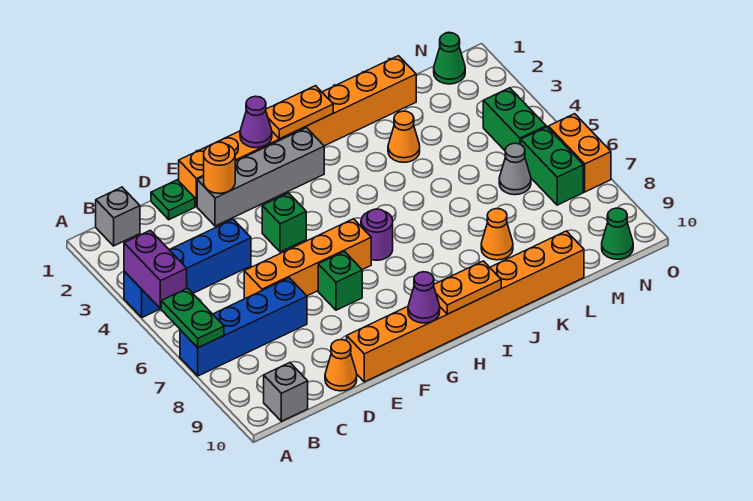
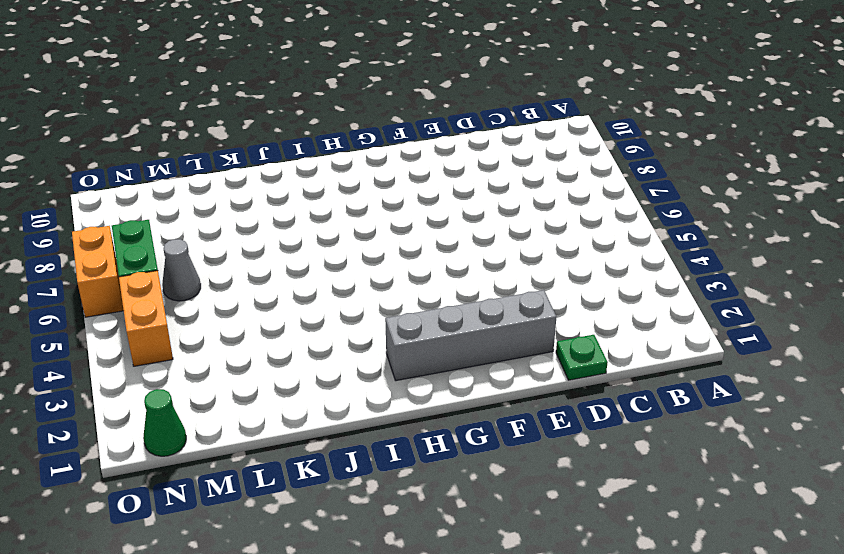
orange brick N4:N5 level 1 -> green brick N4:N5 level 1
none -> blue brick A4:D4 level 1
none -> blue brick A7:D7 level 1
none -> grey brick B1 level 1

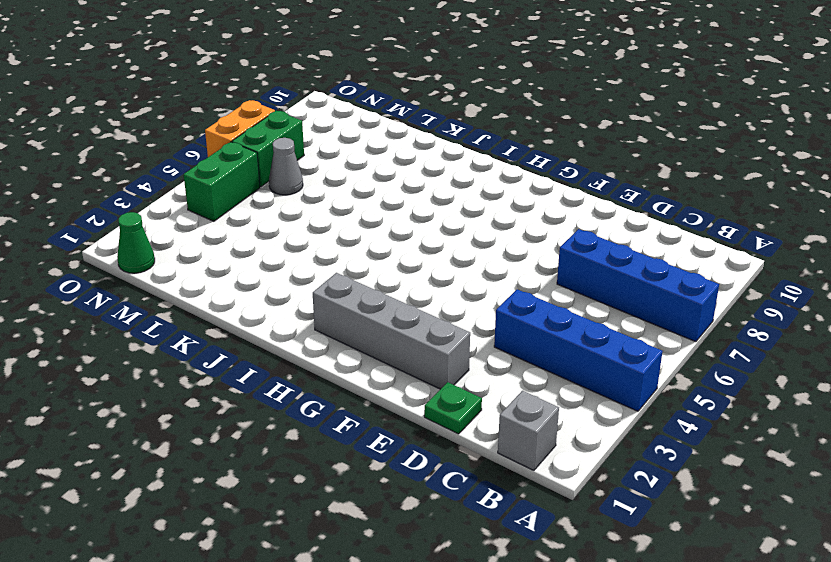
none -> grey brick B10 level 1
none -> orange brick D6:G6 level 1
none -> orange cone D10 level 1

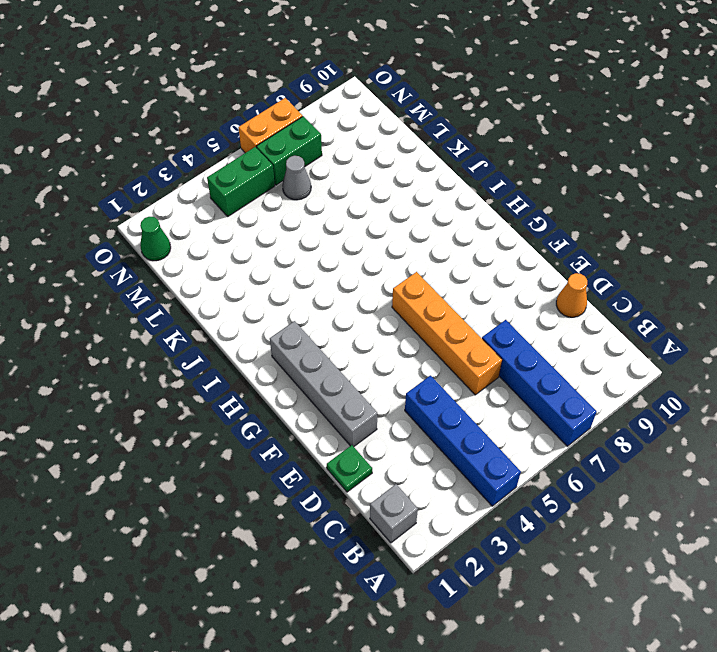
none -> grey brick B10 level 1
none -> orange brick E1:L1 level 1
none -> orange brick E10:L10 level 1

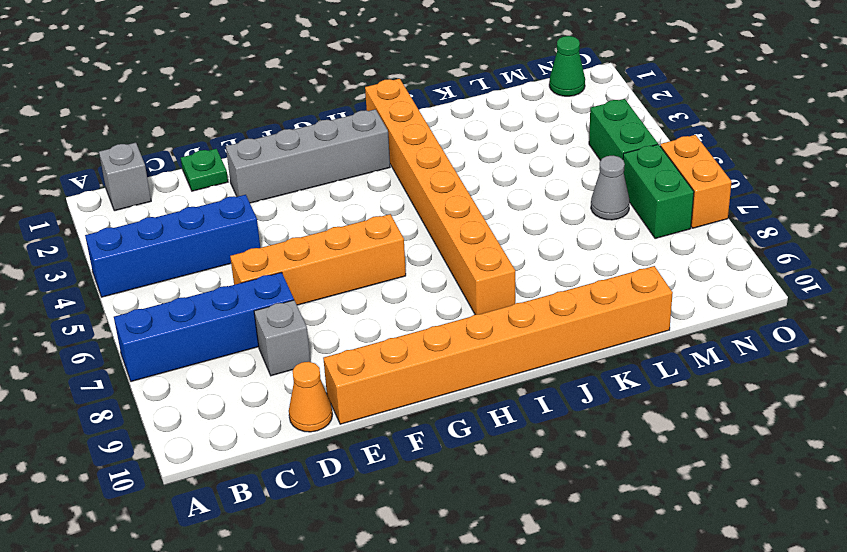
grey brick D8 level 1 -> grey brick B10 level 1
orange brick I1:I8 level 1 -> orange brick E1:L1 level 1
none -> green brick F4 level 1
none -> green brick F7 level 1
none -> purple round brick H6 level 1

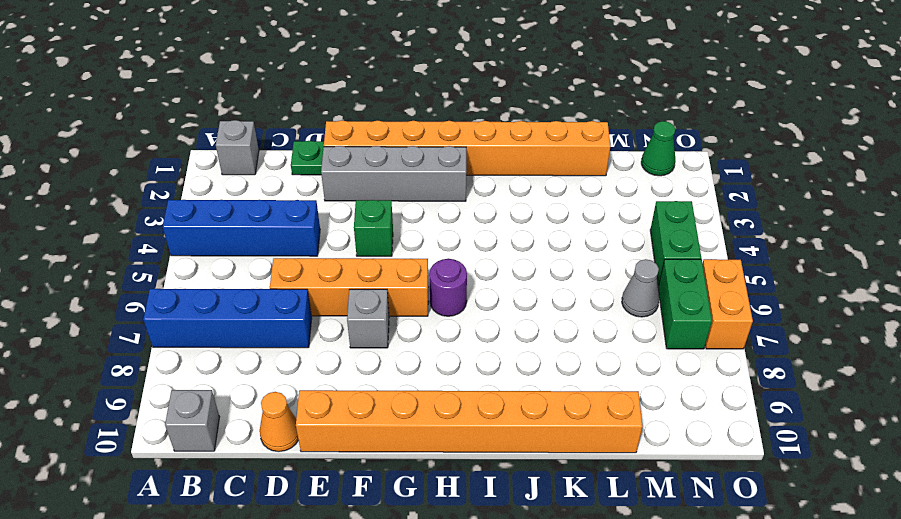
grey brick F7 level 1 -> green brick F7 level 1
none -> orange cone K3 level 1
none -> orange cone K8 level 1
none -> green cone N10 level 1

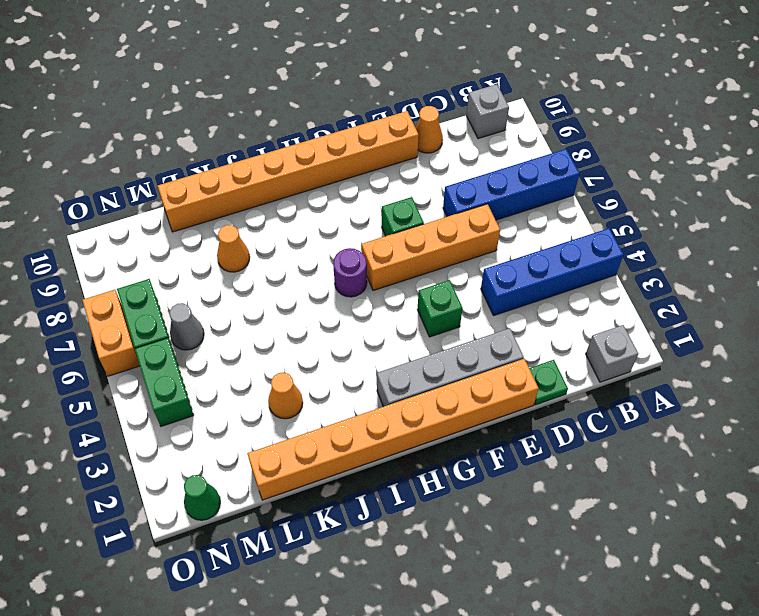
none -> green cone N10 level 1
none -> purple brick A4:A5 level 2
none -> green plate A6:A7 level 2

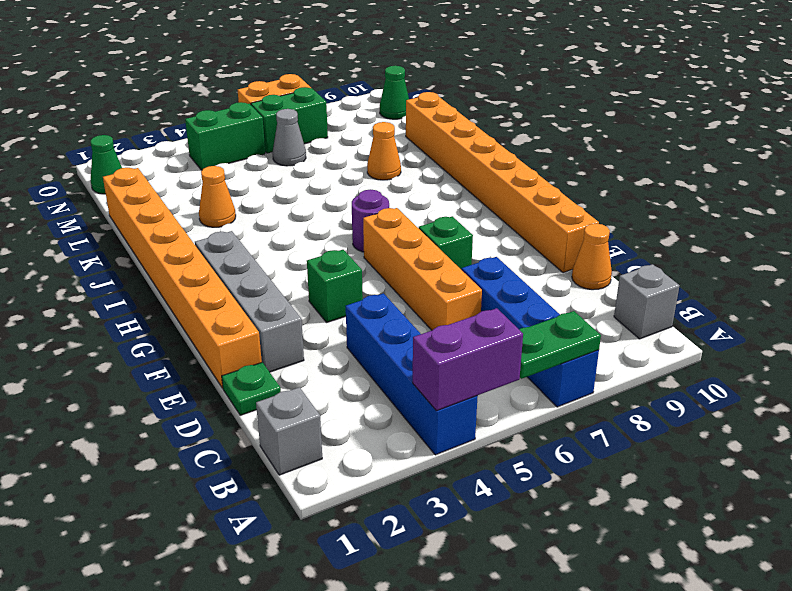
none -> orange round brick E2 level 2
none -> purple cone G1 level 2
none -> purple cone G10 level 2

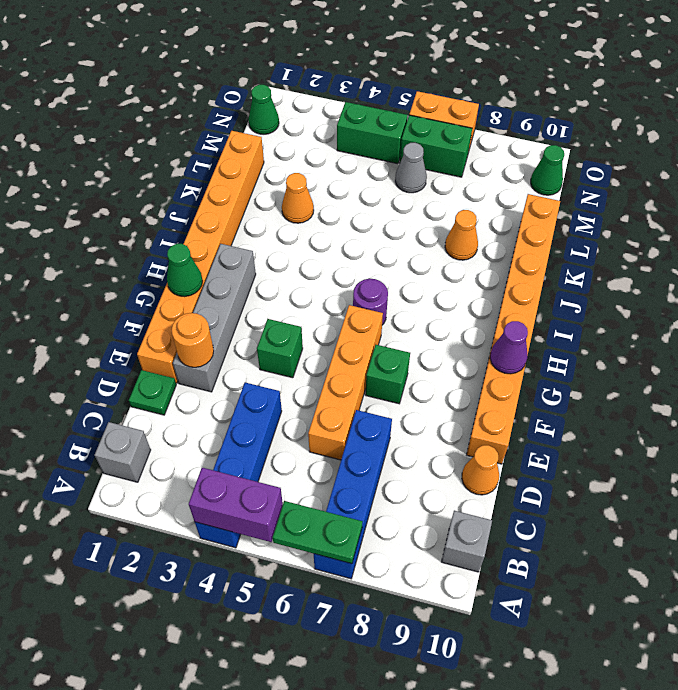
green cone G1 level 2 -> purple cone G1 level 2
none -> orange plate H1:I1 level 2
none -> orange plate H10:I10 level 2

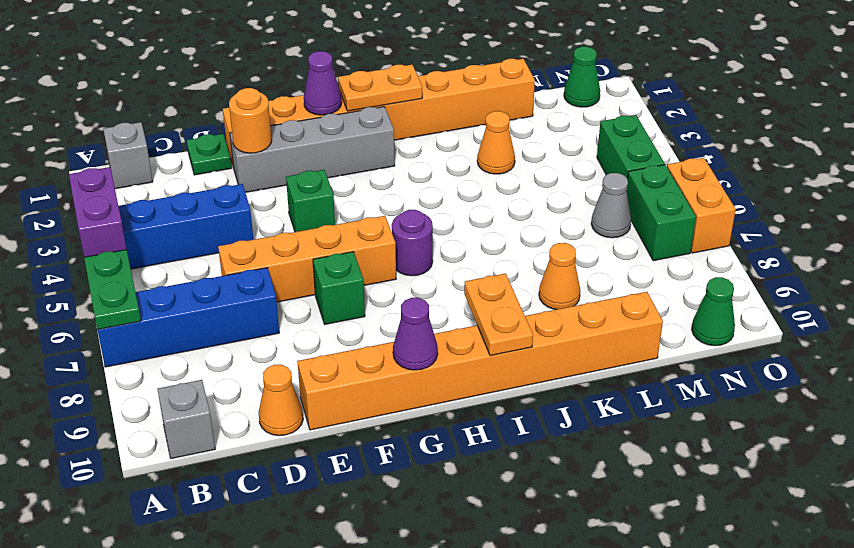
orange plate I9:I10 level 2 -> orange plate H10:I10 level 2

